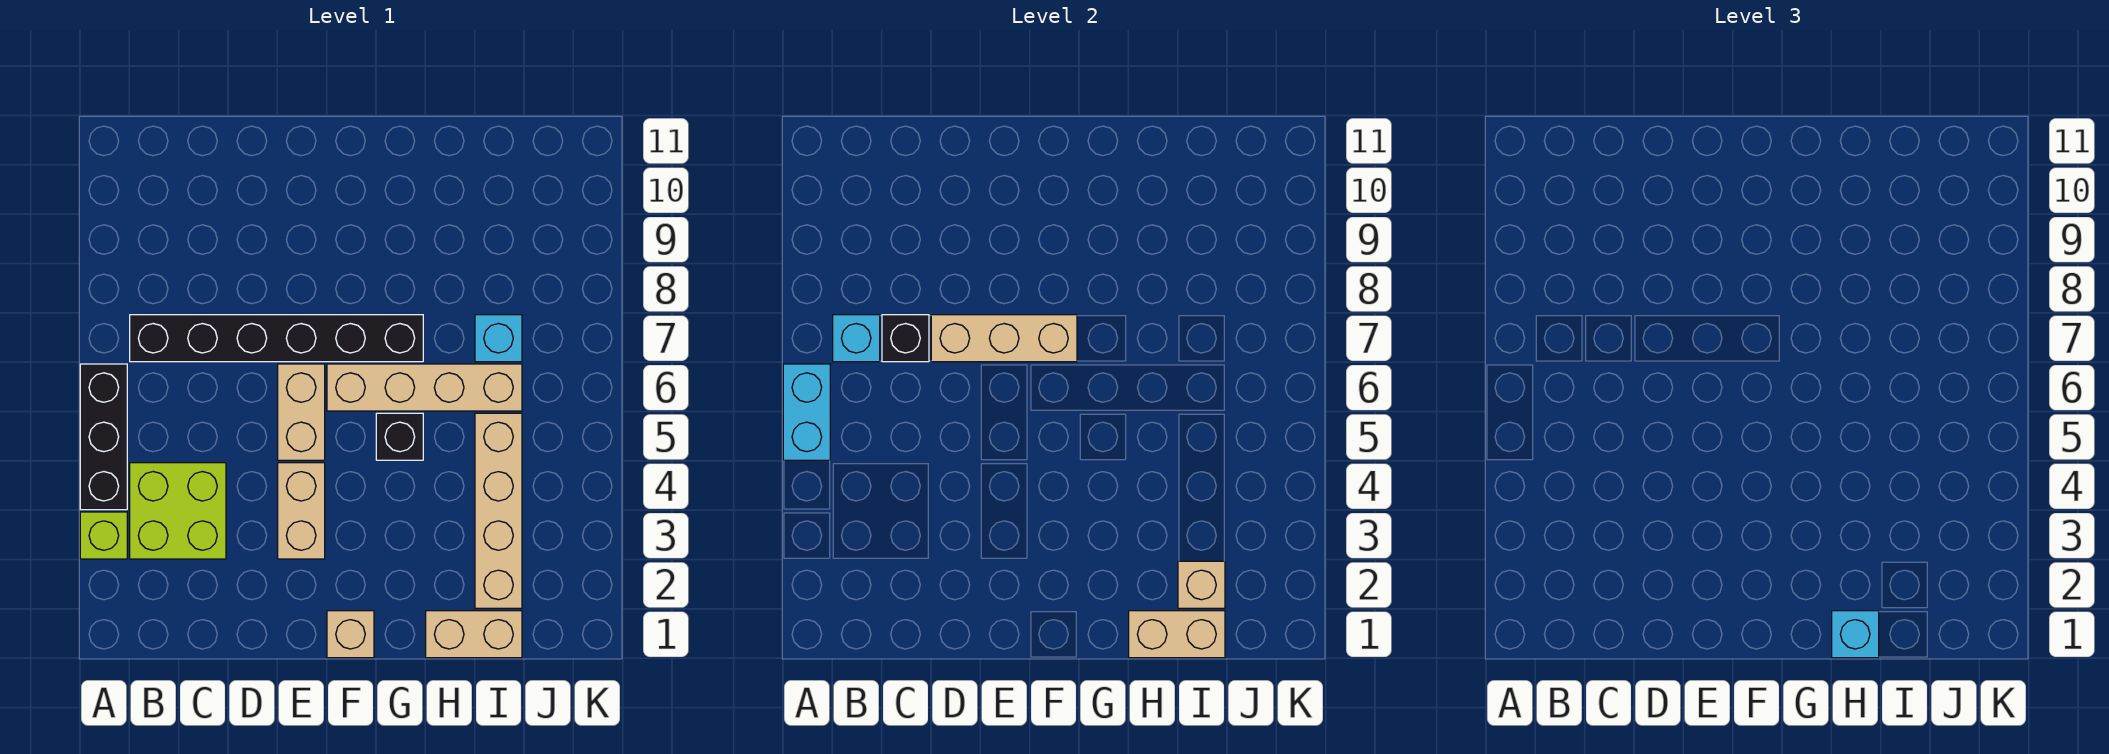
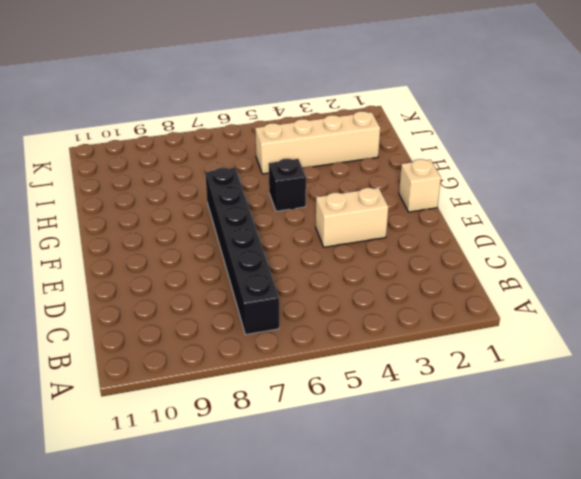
none -> lime brick A3 level 1
none -> black brick A4:A6 level 1
none -> lime brick B3:C4 level 1

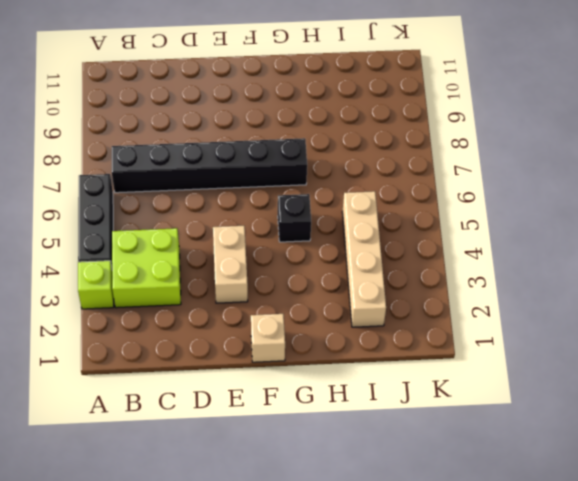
none -> tan brick E5:E6 level 1
none -> tan brick F6:I6 level 1
none -> tan brick H1:I1 level 1

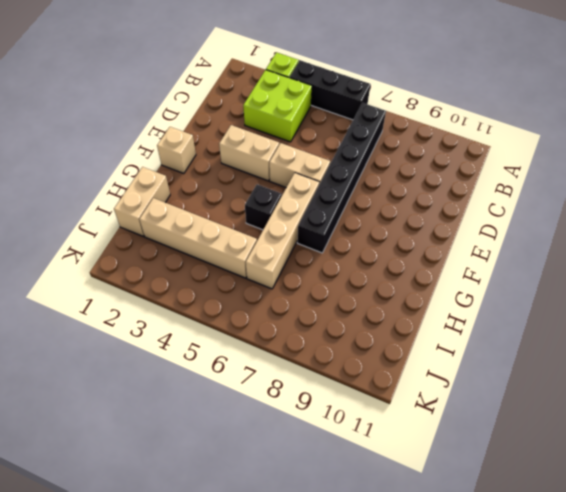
none -> cyan brick I7 level 1
none -> cyan brick A5:A6 level 2
none -> cyan brick B7 level 2

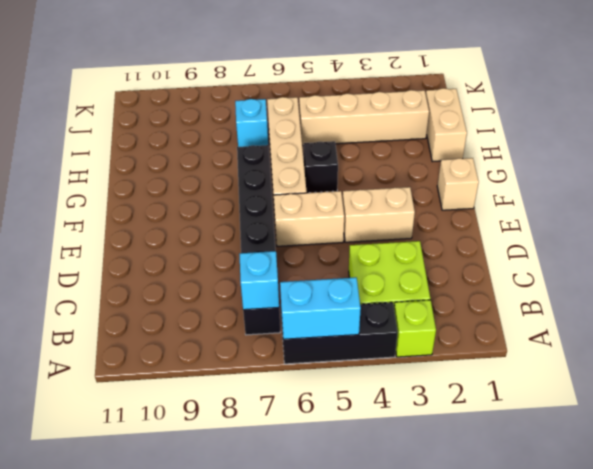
none -> black brick C7 level 2
none -> tan brick D7:F7 level 2
none -> tan brick H1:I1 level 2

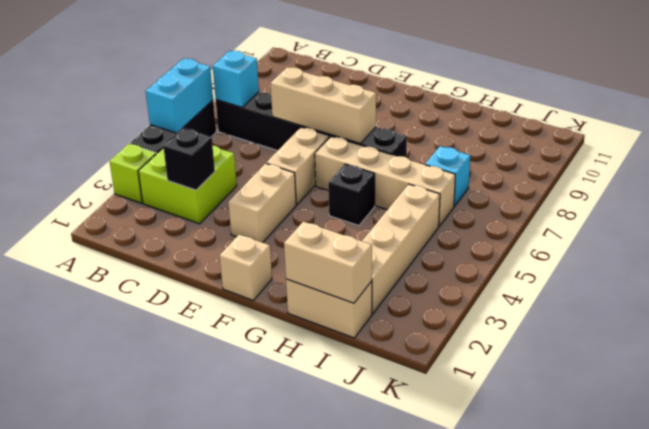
black brick C3 level 2 -> black brick C7 level 2
none -> tan brick I2 level 2
none -> cyan brick H1 level 3

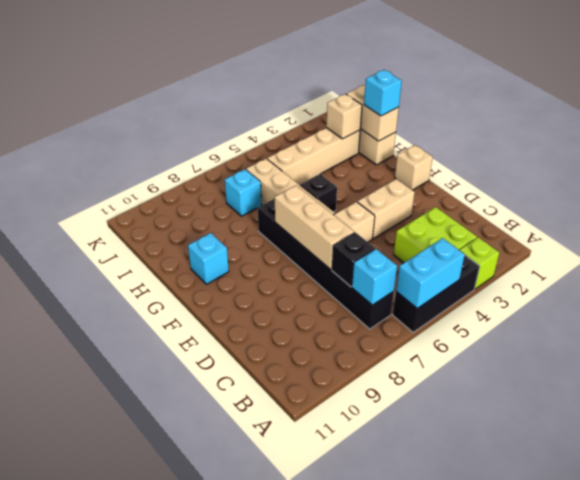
cyan brick G10 level 1 -> none

